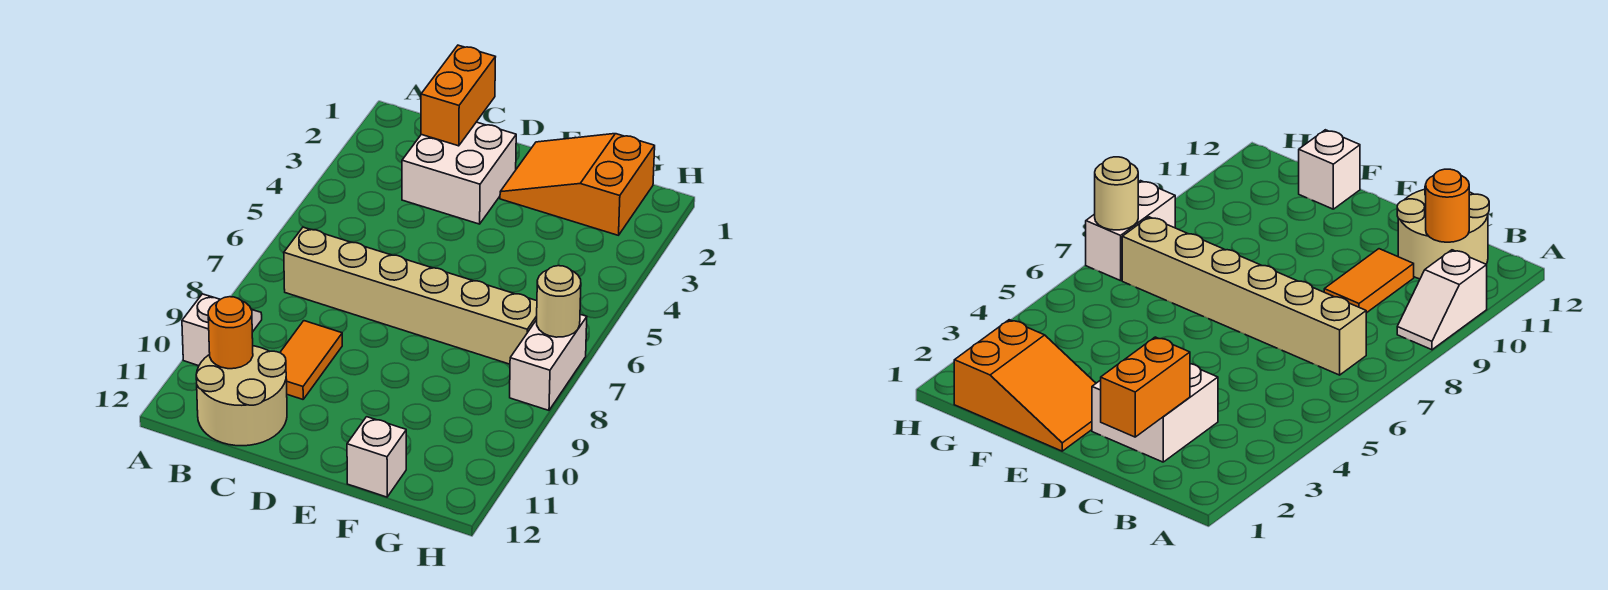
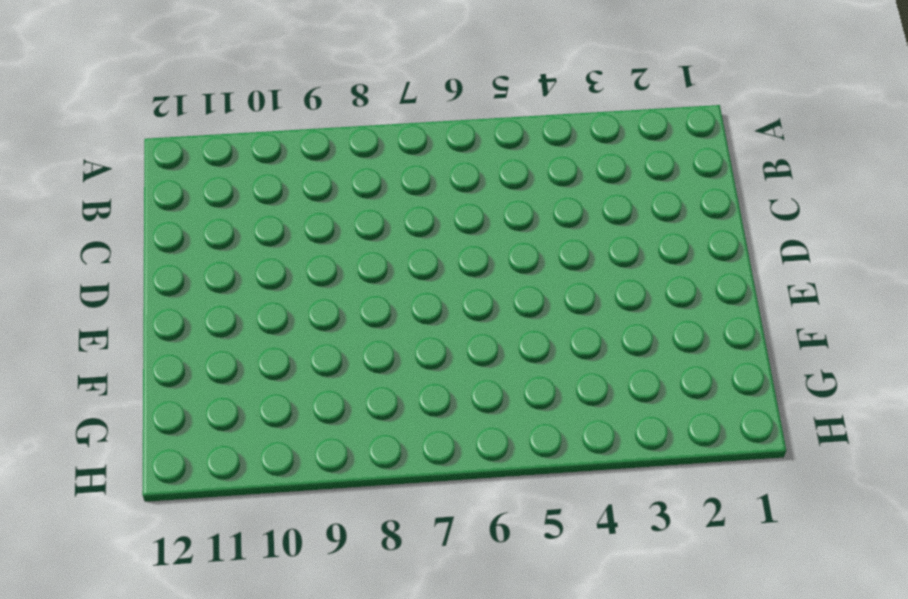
none -> white slope A9:A10 level 1 top 10
none -> tan brick B7:G7 level 1

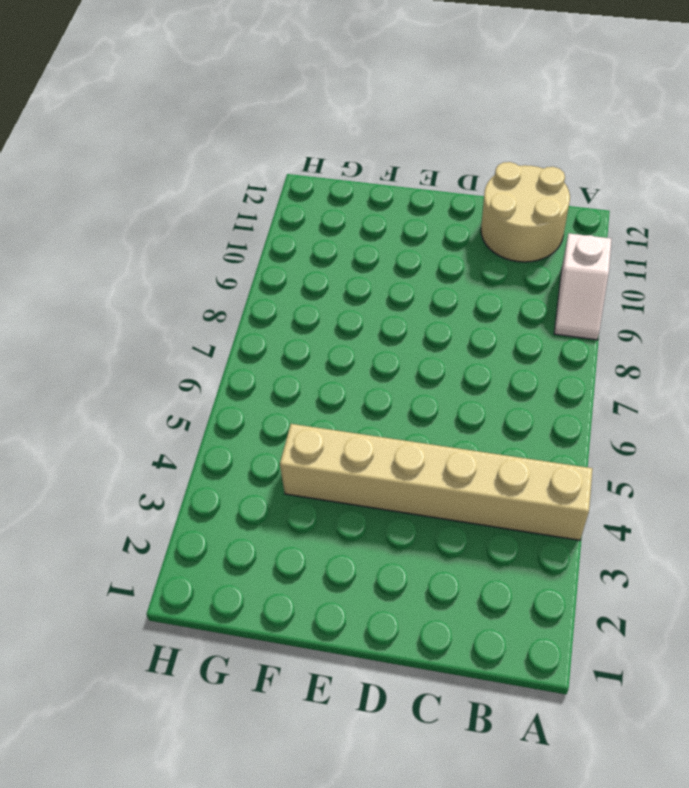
tan brick A4:F4 level 1 -> tan brick B7:G7 level 1
none -> white brick C2:D3 level 1
none -> orange tile C9:C10 level 1

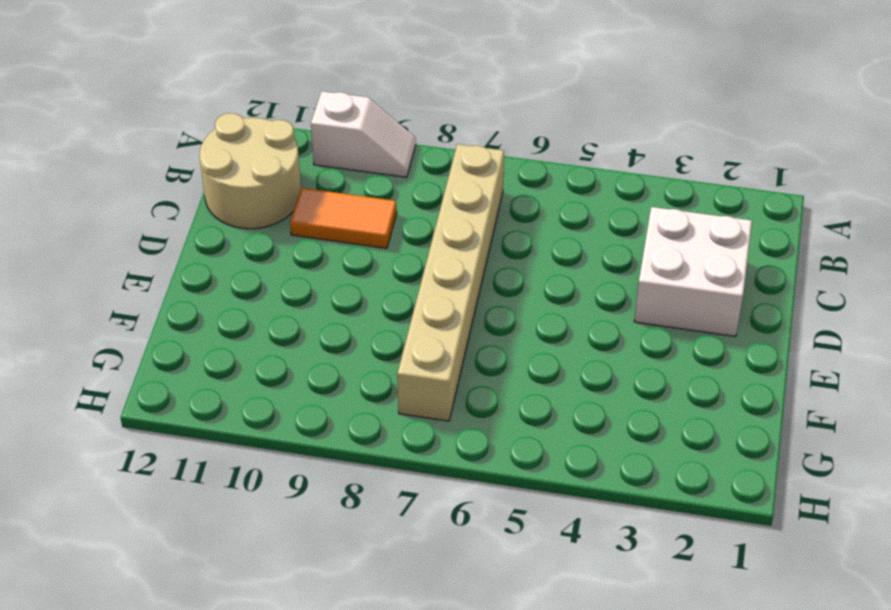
none -> orange slope E1:G2 level 1 top G
none -> white brick F12 level 1

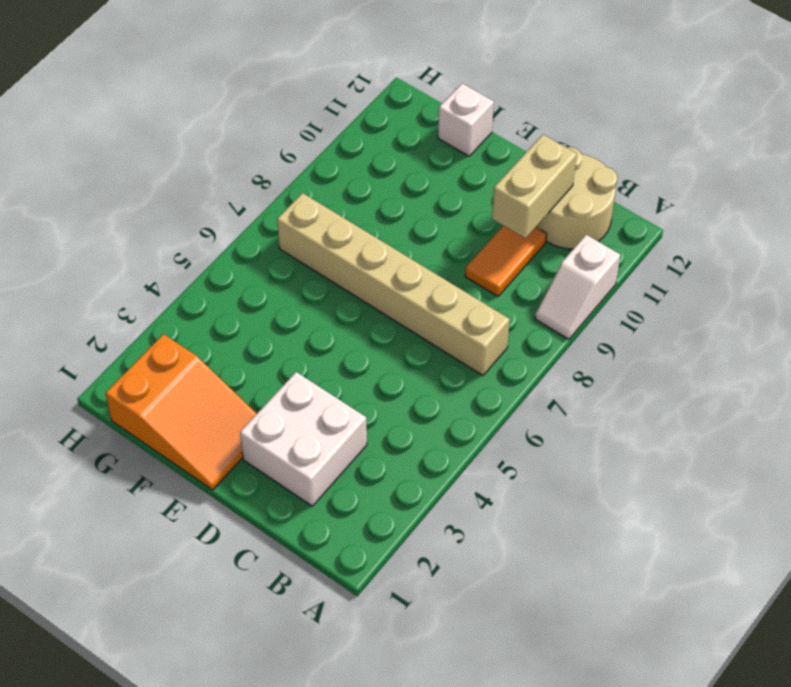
tan brick C10:C11 level 2 -> none
none -> white brick H7:H8 level 1
none -> orange round brick B11 level 2

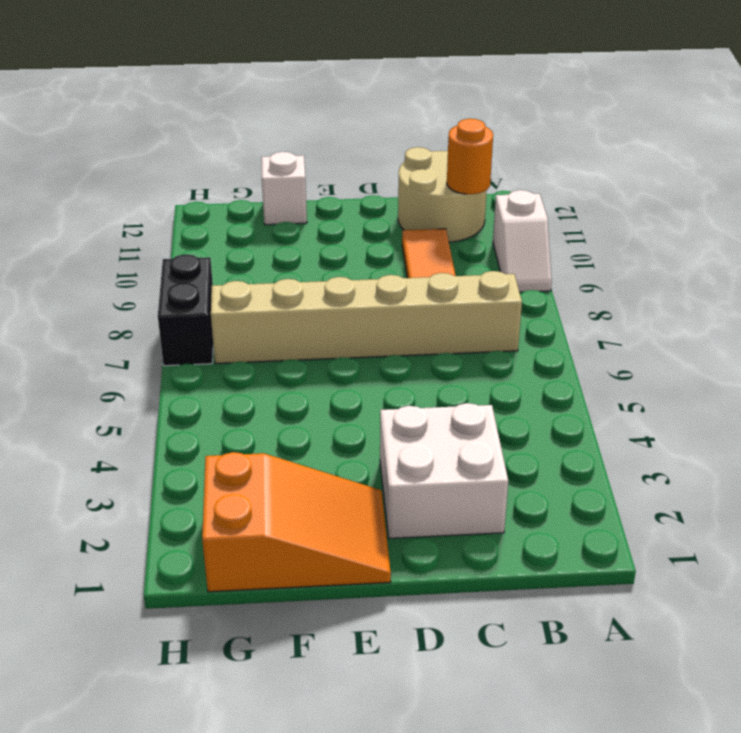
black brick H7:H8 level 1 -> white brick H7:H8 level 1
none -> orange brick C1:C2 level 2
none -> tan round brick H7 level 2

